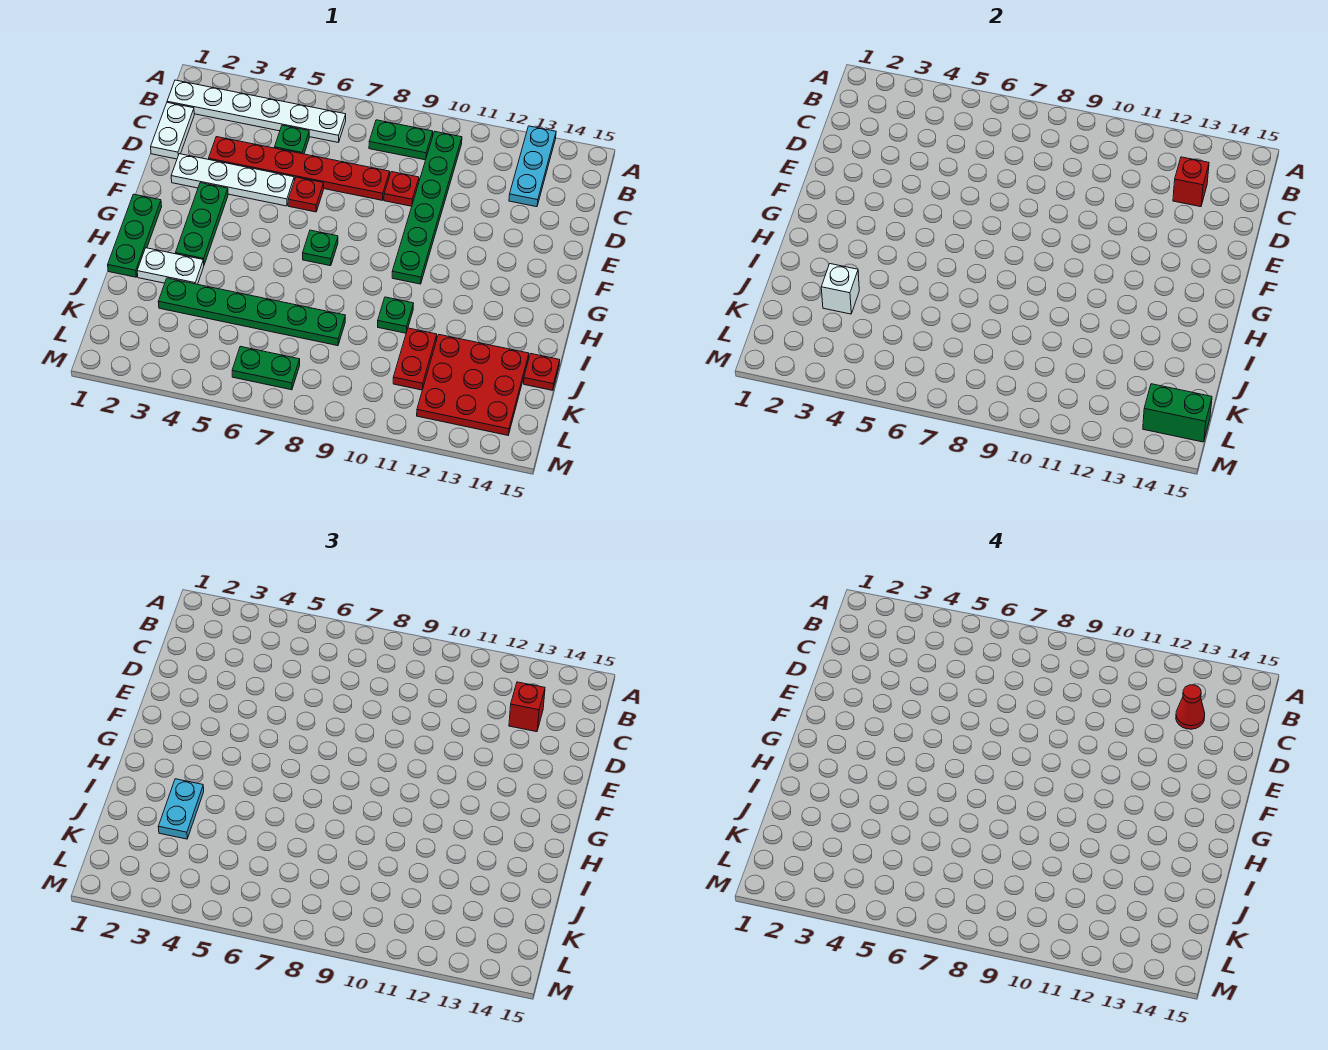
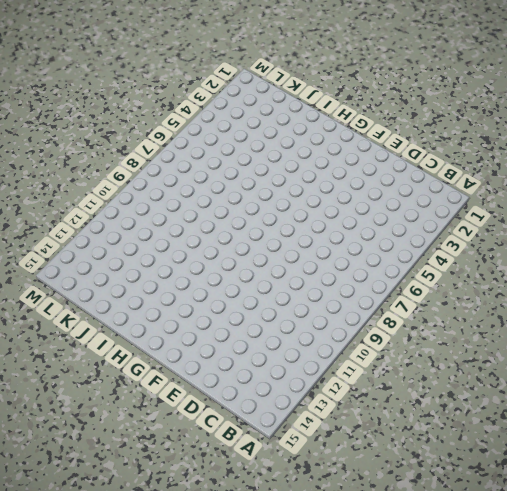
none -> cyan plate A13:C13 level 1
none -> white plate B1:B6 level 1
none -> green plate B8:B9 level 1

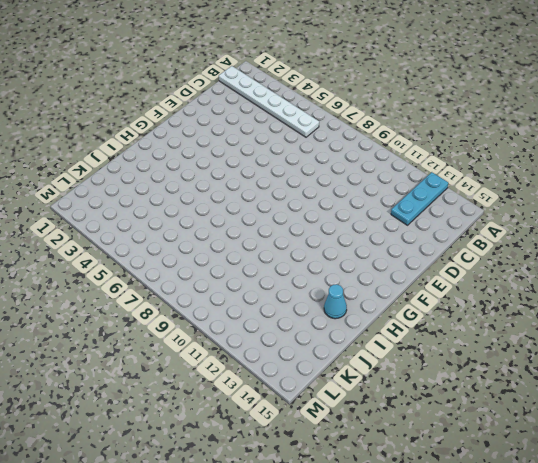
cyan cone I14 level 1 -> none
none -> green plate B8:B9 level 1
none -> green plate B10:G10 level 1
none -> white plate C1:D1 level 1

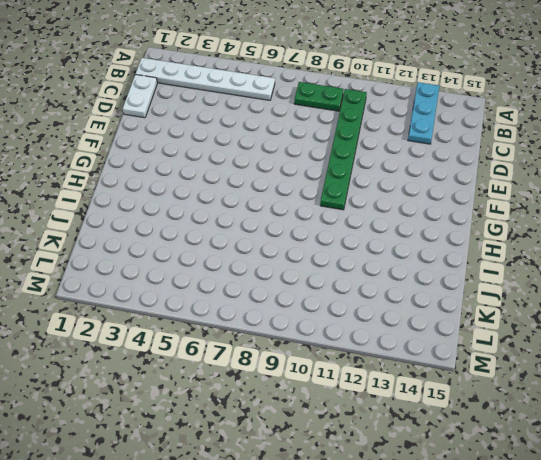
none -> green plate C5 level 1
none -> red plate D3:D8 level 1
none -> red plate D9 level 1

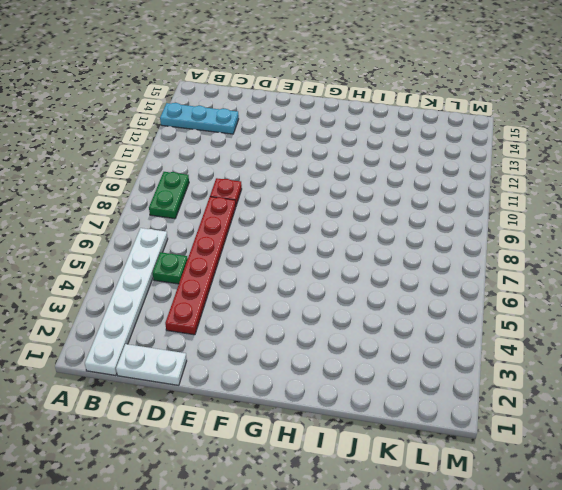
none -> green plate B10:G10 level 1
none -> white plate E2:E5 level 1
none -> red plate E6 level 1

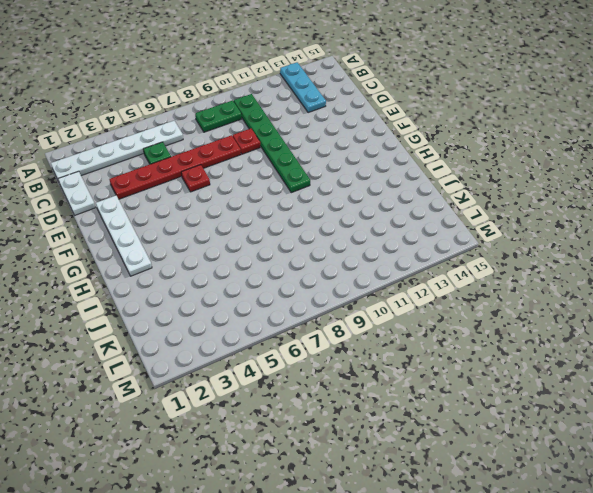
white plate E2:H2 level 1 -> white plate E2:E5 level 1
none -> green plate F3:H3 level 1
none -> green plate G1:I1 level 1
none -> green plate G7 level 1

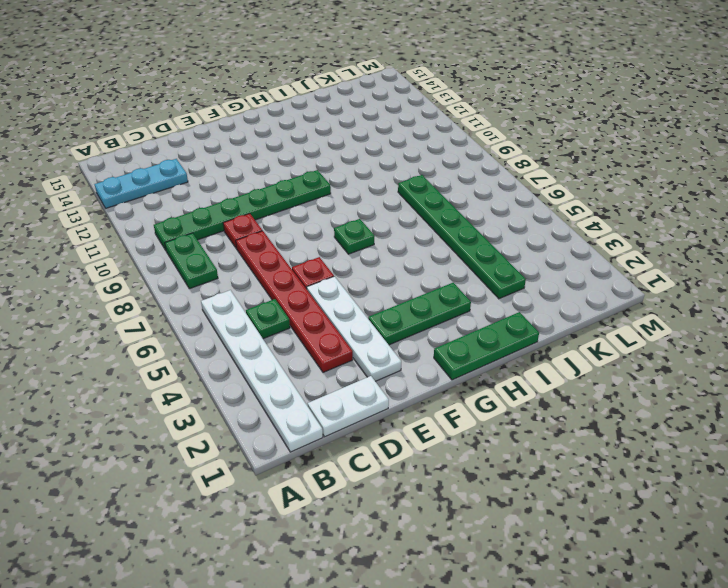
none -> white plate I2:I3 level 1
none -> green plate I10 level 1
none -> red plate J11:K11 level 1

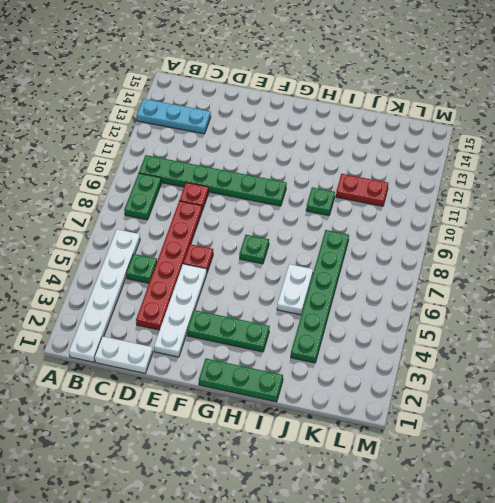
white plate I5:I6 level 1 -> white plate I2:I3 level 1
none -> red plate J12:L14 level 1
none -> red plate J15 level 1
none -> green plate L6:L7 level 1

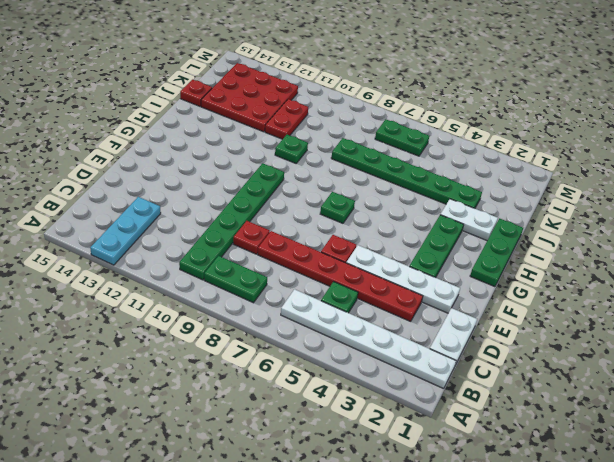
none -> red brick C13 level 2
none -> white brick J3 level 2
none -> green brick L14:L15 level 2

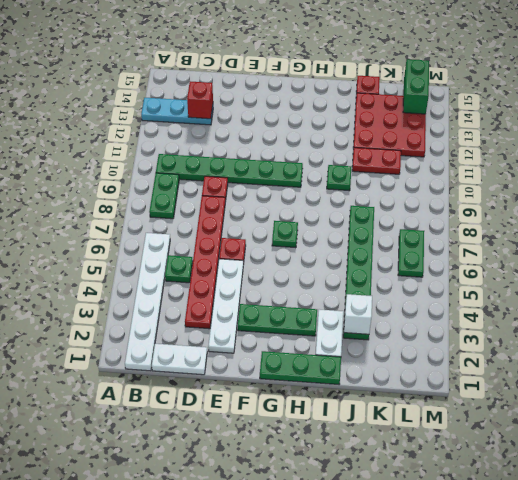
none -> red brick C13 level 3
none -> cyan plate I3:J3 level 3
none -> red cone C13 level 4

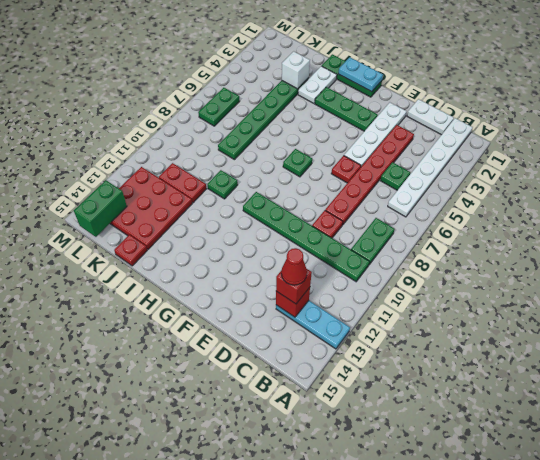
cyan plate G1:H1 level 2 -> cyan plate I3:J3 level 3

